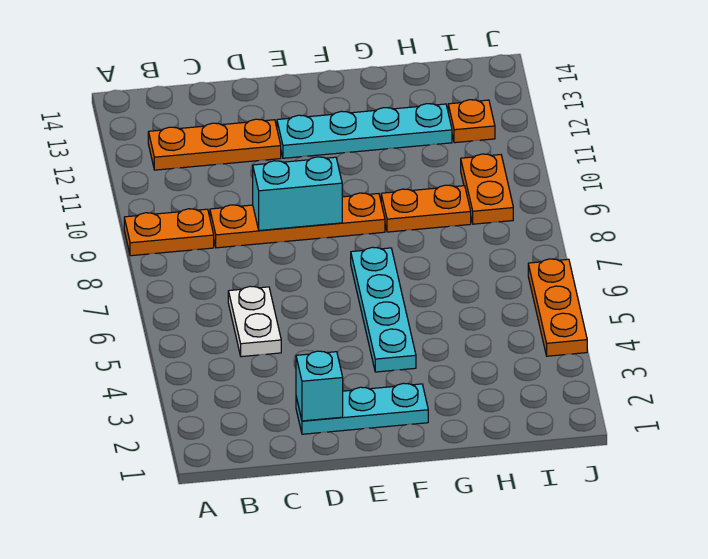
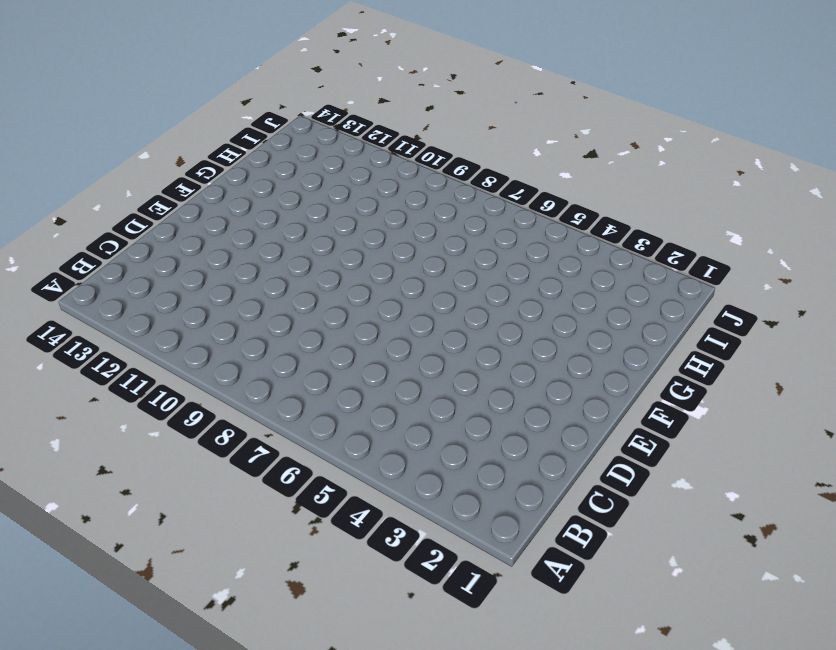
none -> orange plate A9:B9 level 1
none -> orange plate B12:D12 level 1
none -> white plate C5:C6 level 1

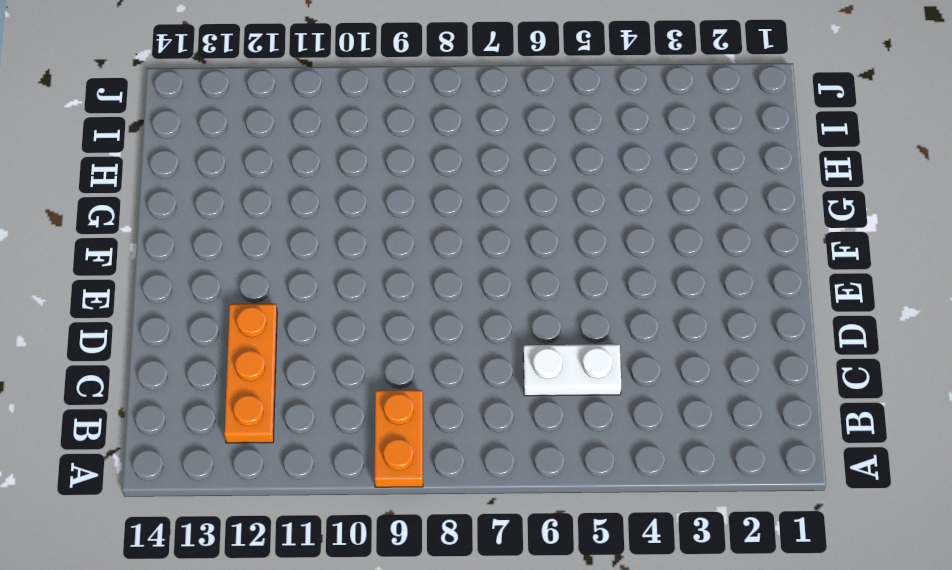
none -> orange plate C9:F9 level 1
none -> cyan plate D2:F2 level 1
none -> cyan plate E12:H12 level 1

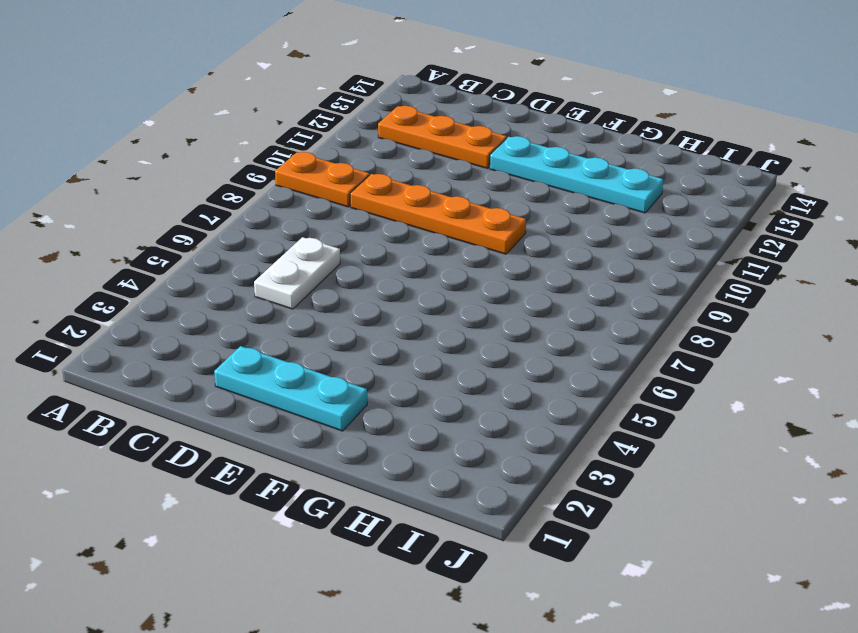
none -> cyan plate F4:F7 level 1
none -> orange plate G9:H9 level 1
none -> orange plate I9:I10 level 1

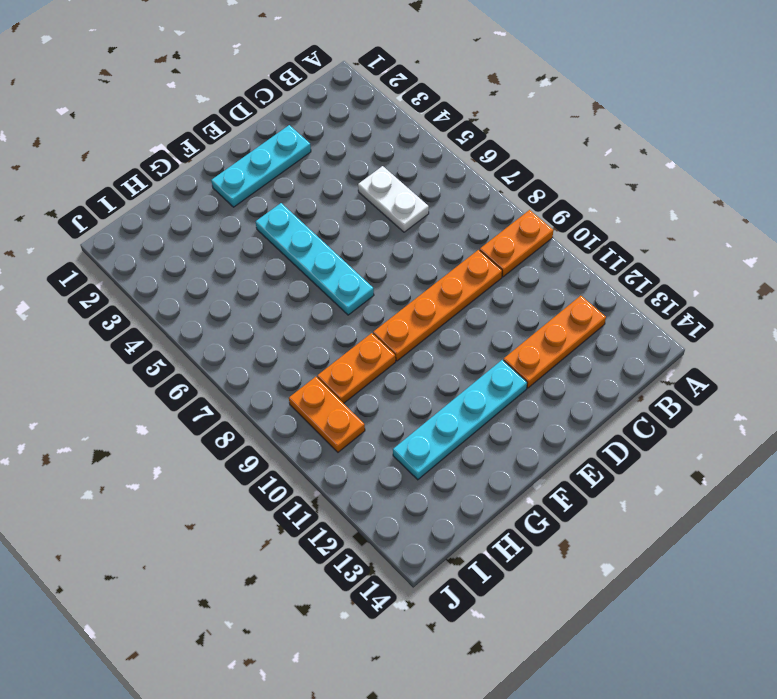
none -> orange plate I12 level 1
none -> orange plate J4:J6 level 1
none -> cyan brick D2 level 2

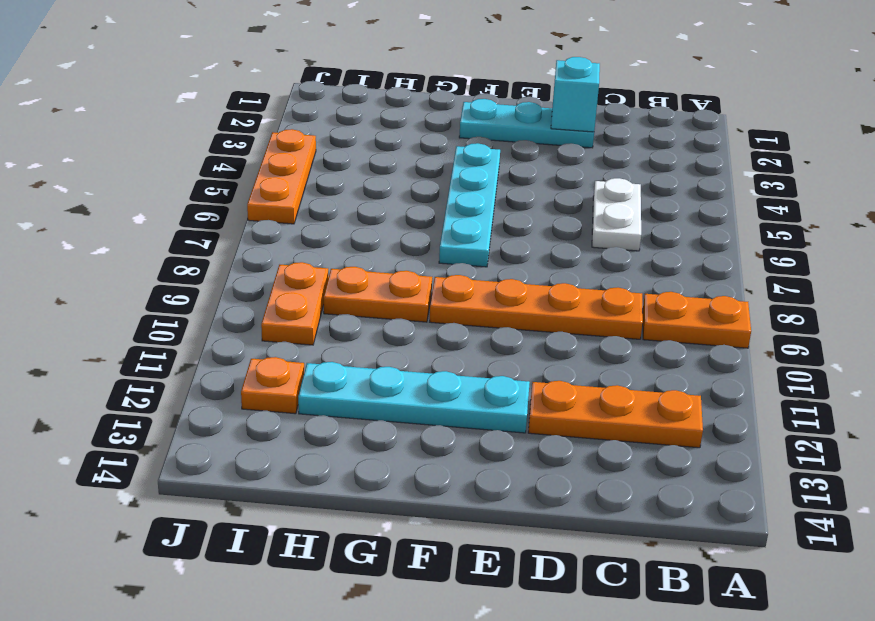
none -> cyan brick D9:E9 level 2

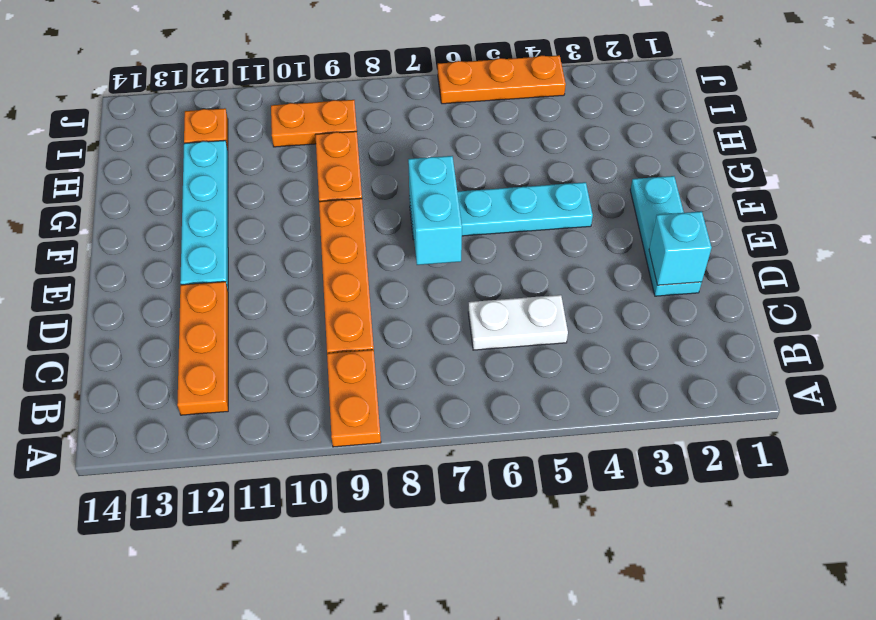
cyan brick E7:F7 level 2 -> cyan brick D9:E9 level 2

